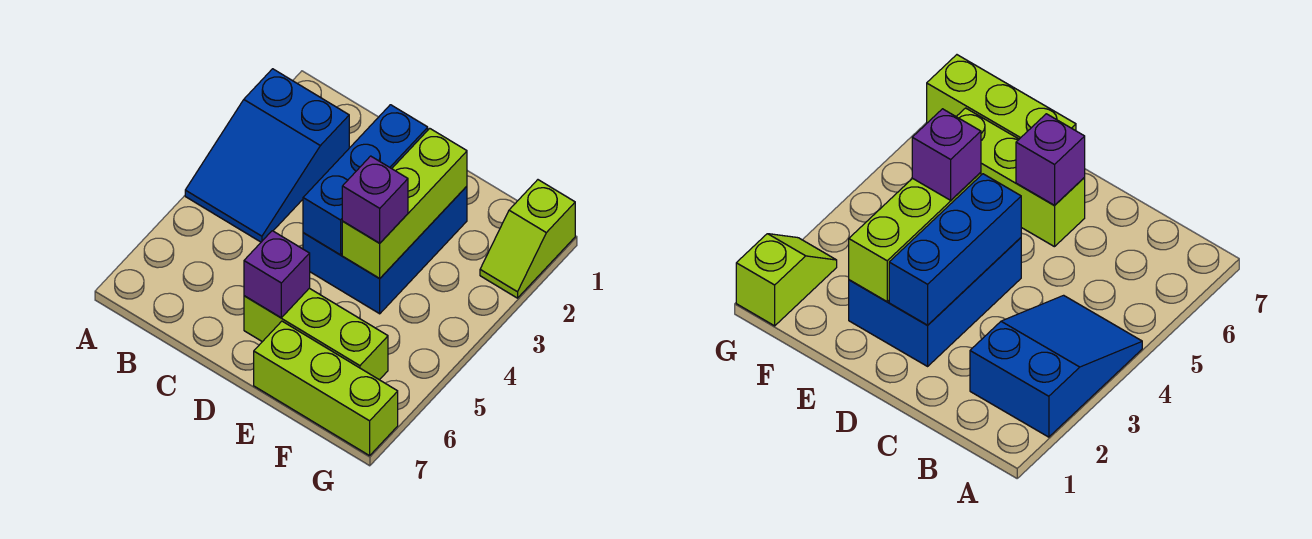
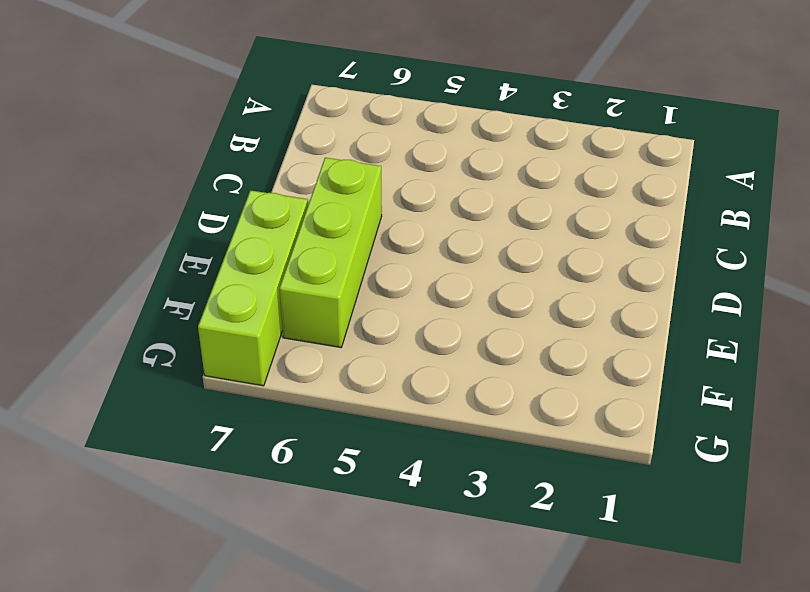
none -> blue slope A2:B4 level 1 top 2
none -> blue brick D2:E4 level 1

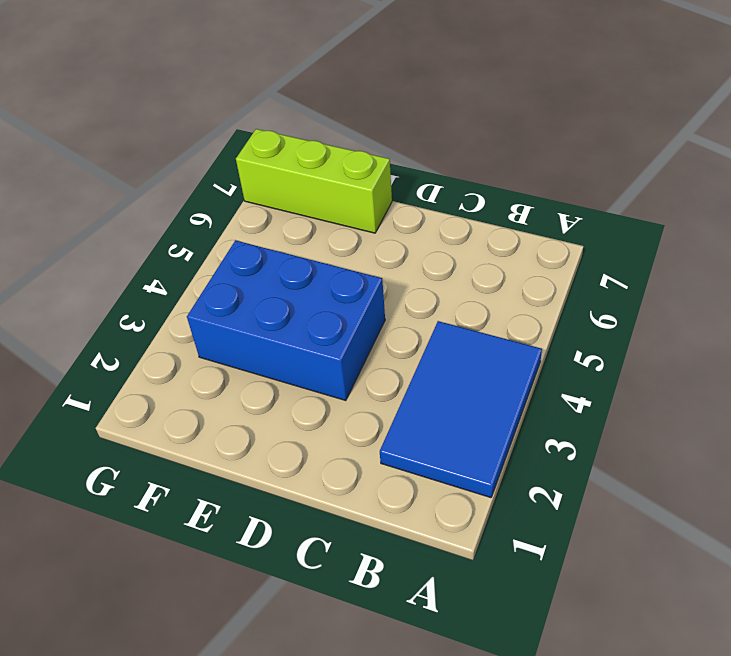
blue tile A2:B4 level 1 -> blue slope A2:B4 level 1 top 2
blue brick D3:F4 level 1 -> blue brick D2:E4 level 1
none -> lime brick D6:F6 level 1
none -> lime slope G1:G2 level 1 top 1

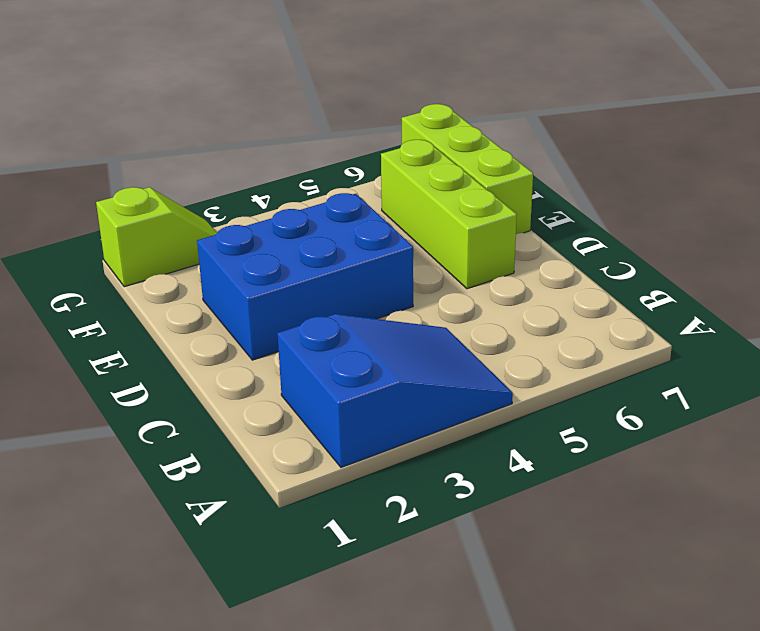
none -> blue brick D2:D4 level 2
none -> purple brick D6 level 2

